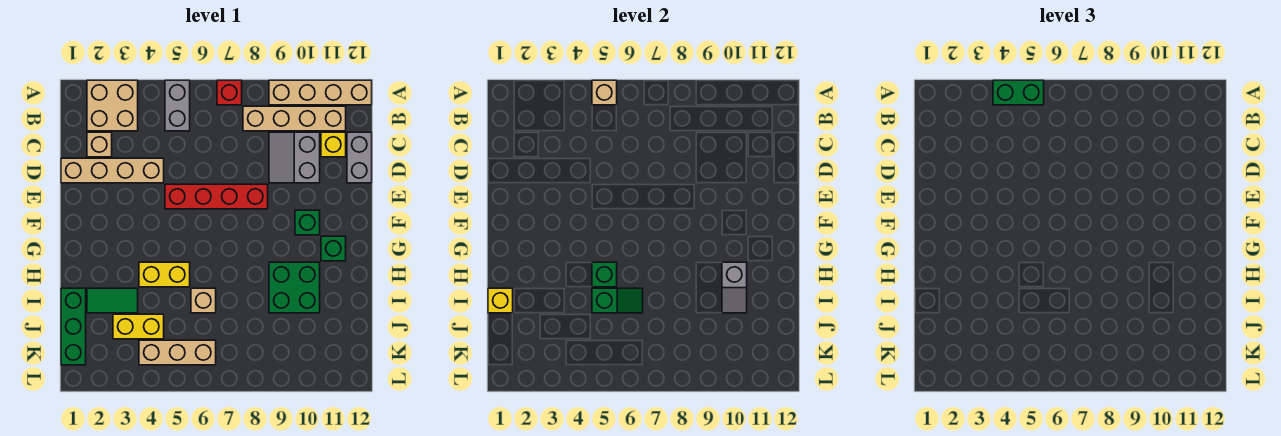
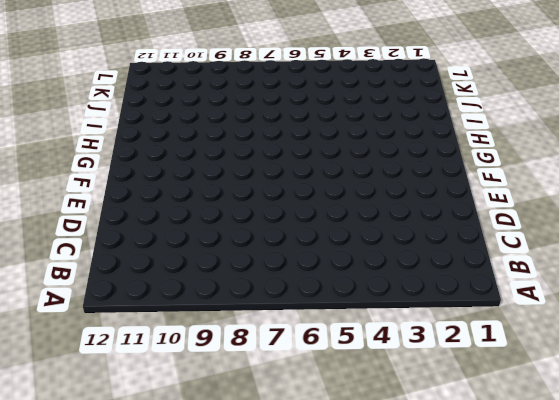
none -> tan brick A2:B3 level 1
none -> grey brick A5:B5 level 1
none -> red brick A7 level 1

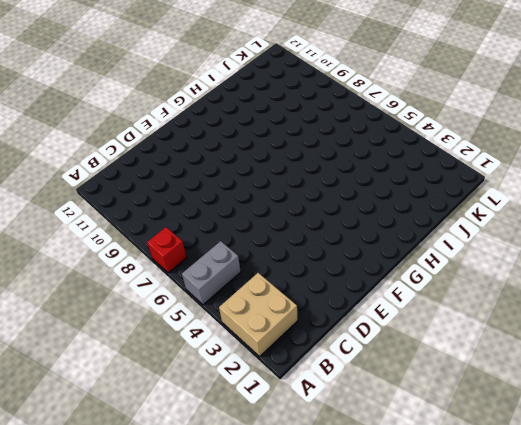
none -> tan brick A9:A12 level 1
none -> tan brick B8:B11 level 1
none -> tan brick C2 level 1

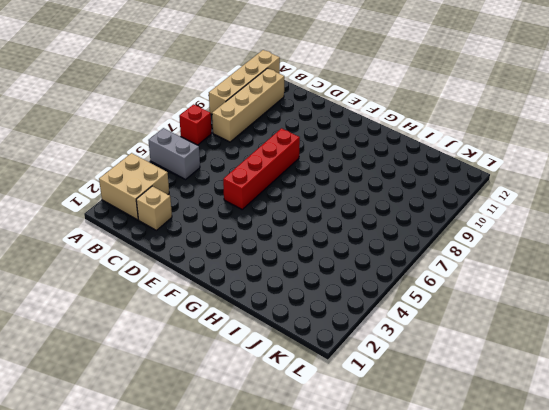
none -> grey slope C9:D10 level 1 top 10
none -> yellow brick C11 level 1
none -> grey brick C12:D12 level 1

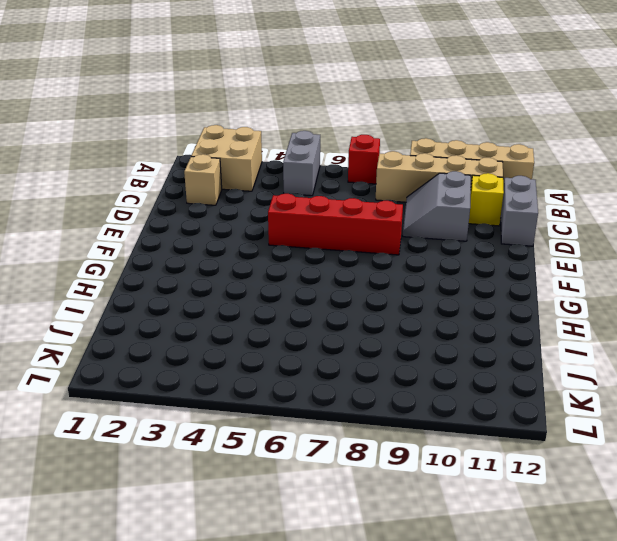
none -> tan brick D1:D4 level 1
none -> green brick F10 level 1
none -> green brick G11 level 1

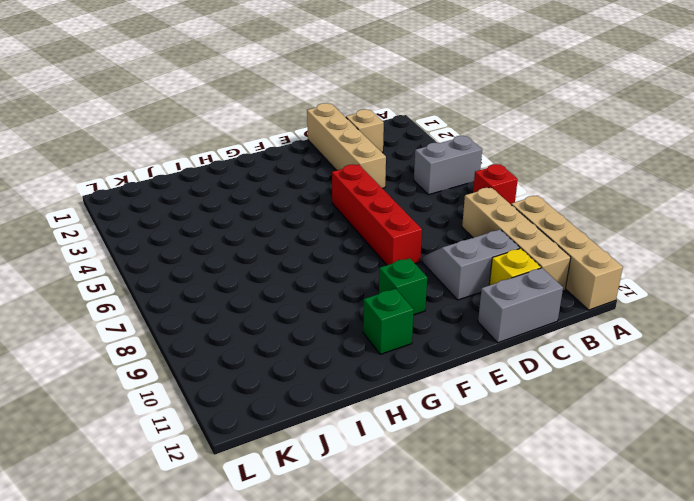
none -> tan brick A2:B3 level 1
none -> yellow brick H4:H5 level 1
none -> green brick H9:I10 level 1

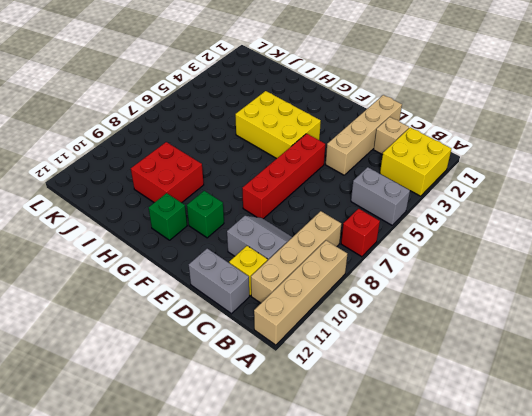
yellow brick A2:B3 level 1 -> tan brick A2:B3 level 1
yellow brick F4:H5 level 1 -> yellow brick H4:H5 level 1
red brick H9:I10 level 1 -> green brick H9:I10 level 1
none -> green brick I1:K1 level 1
none -> green tile I2:I3 level 1
none -> tan brick I6 level 1

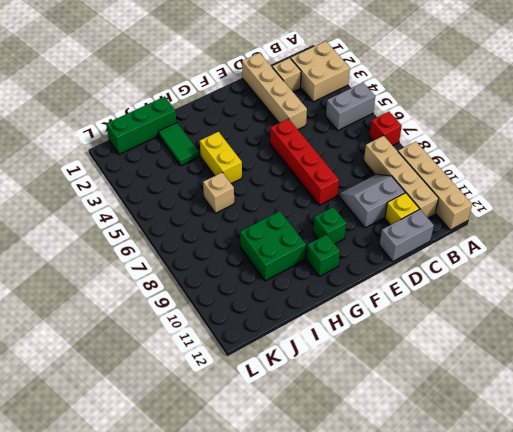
none -> yellow brick J3:J4 level 1
none -> tan brick K4:K6 level 1
none -> tan brick A5 level 2

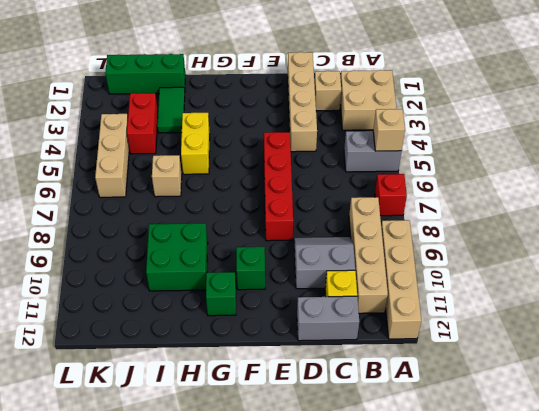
red brick J3:J4 level 1 -> yellow brick J3:J4 level 1
none -> green brick H5 level 2
none -> grey slope H10:I10 level 2 top H
none -> yellow brick I1 level 2

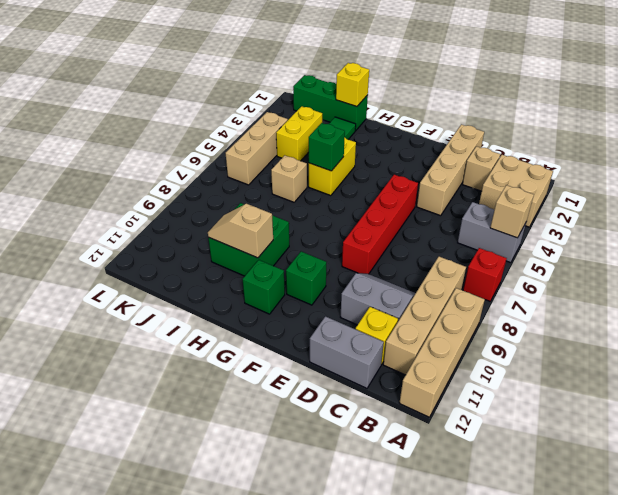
tan slope H10:I10 level 2 top H -> grey slope H10:I10 level 2 top H
none -> green slope I5:I6 level 2 top 5
none -> green brick A4:A5 level 3

